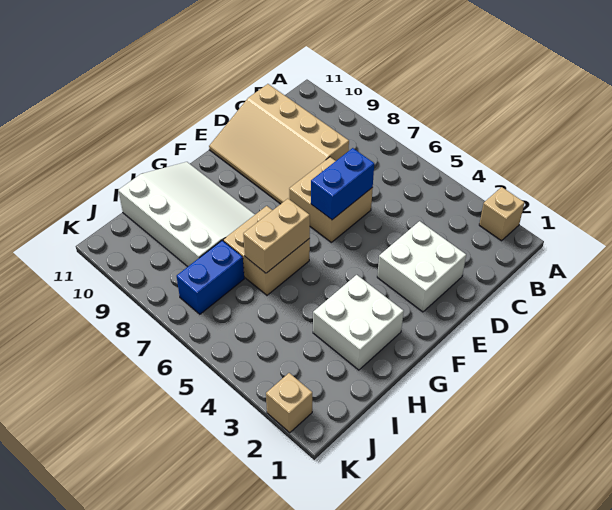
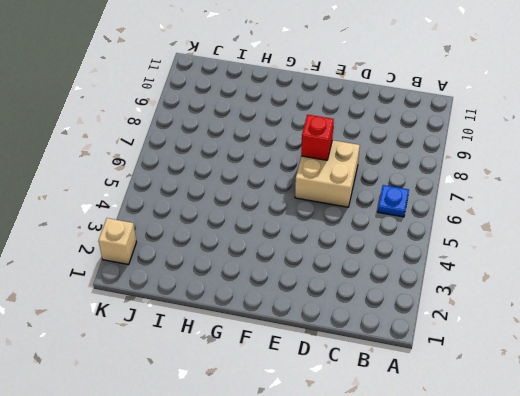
blue plate B6 level 1 -> none
red brick E7 level 2 -> none
none -> tan brick A2 level 1
none -> tan slope C8:E11 level 1 top C

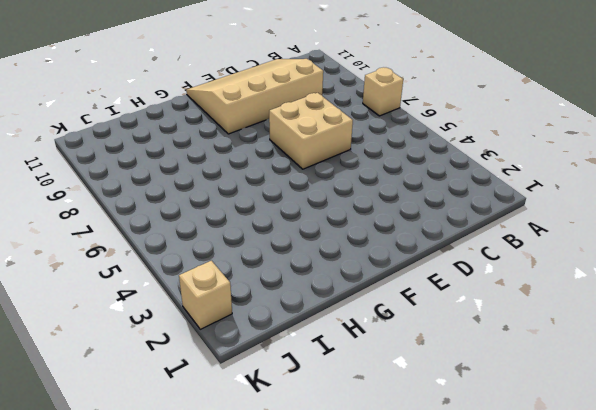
tan brick A7 level 1 -> tan brick A2 level 1
tan slope C9:F11 level 1 top 9 -> tan slope C8:E11 level 1 top C
none -> white brick D2:E3 level 1
none -> white brick G2:H3 level 1

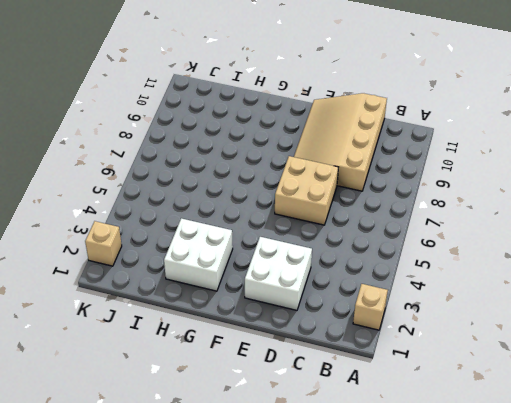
none -> tan brick G6:H7 level 1
none -> white slope G8:I11 level 1 top I

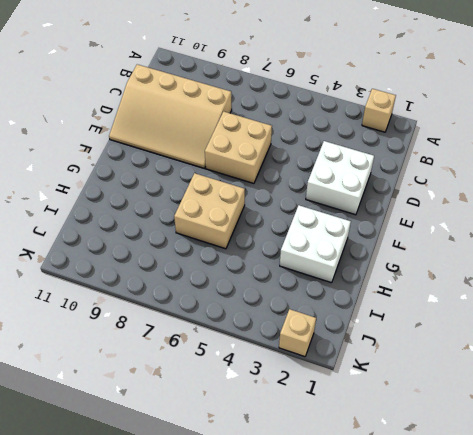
none -> white slope G8:I11 level 1 top I
none -> blue brick I7:J7 level 1

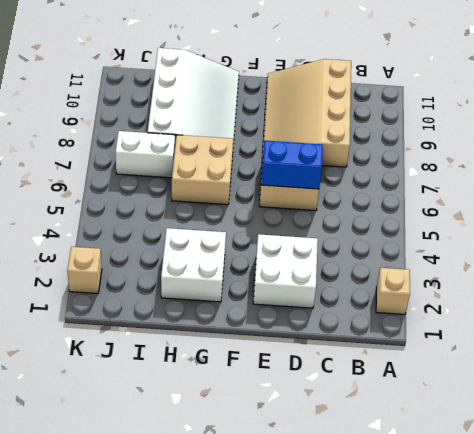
white brick I7:J7 level 1 -> blue brick I7:J7 level 1
none -> tan brick G6:H6 level 2

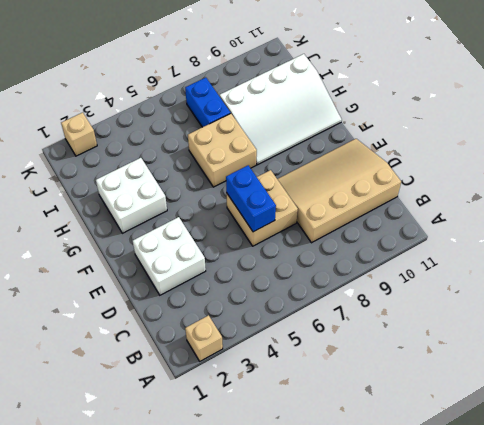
none -> tan brick G6:H6 level 2

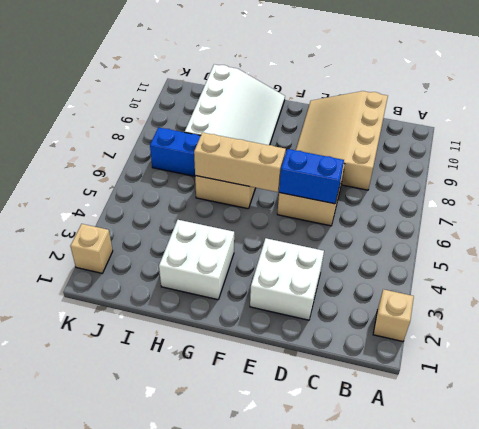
tan brick F6:H6 level 2 -> tan brick G6:H6 level 2

